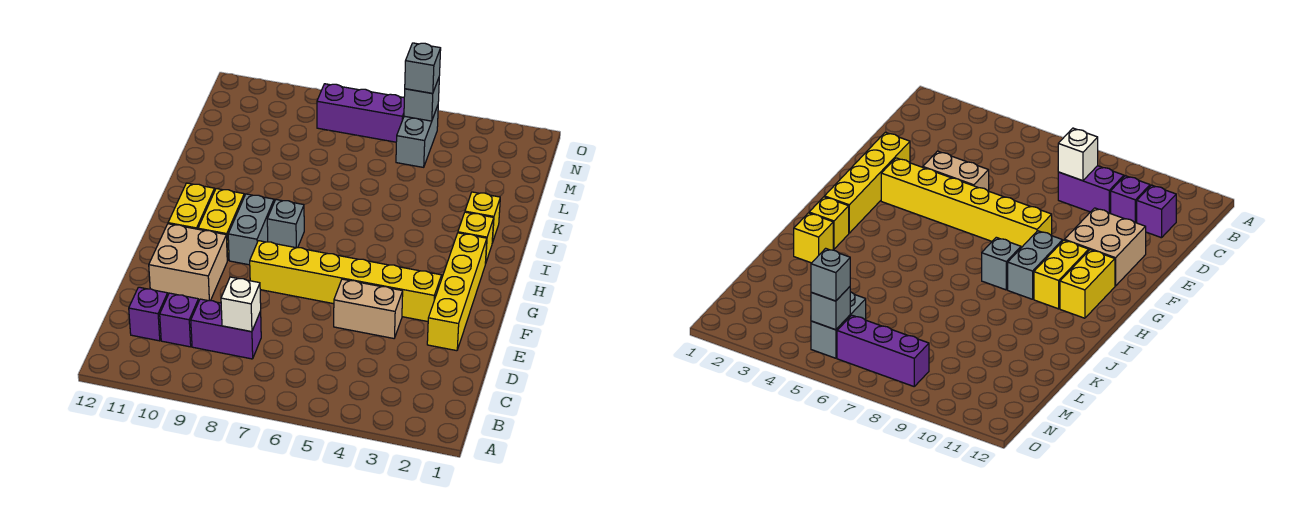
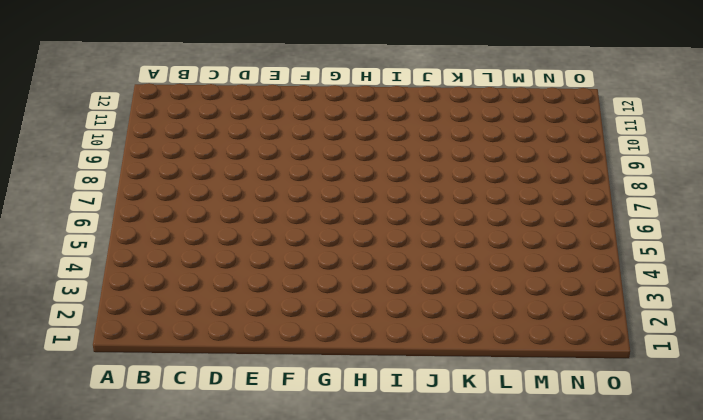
none -> purple brick C8:C9 level 1
none -> purple brick C10 level 1
none -> purple brick C11 level 1

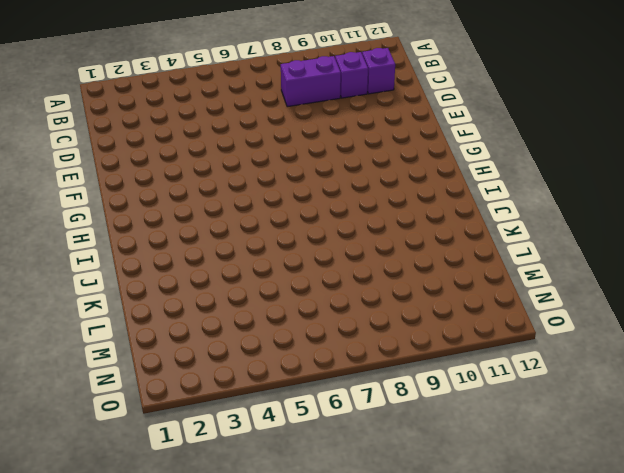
none -> yellow brick E2:H2 level 1
none -> tan brick E4:E5 level 1
none -> tan brick E10:F11 level 1

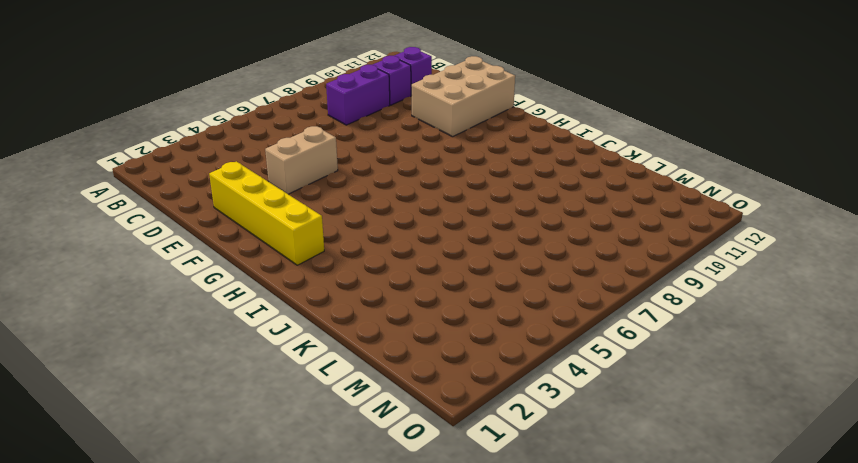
tan brick E10:F12 level 1 -> tan brick E10:F11 level 1
none -> yellow brick F3:F8 level 1
none -> grey brick G9:H9 level 1
none -> yellow brick G10:H10 level 1

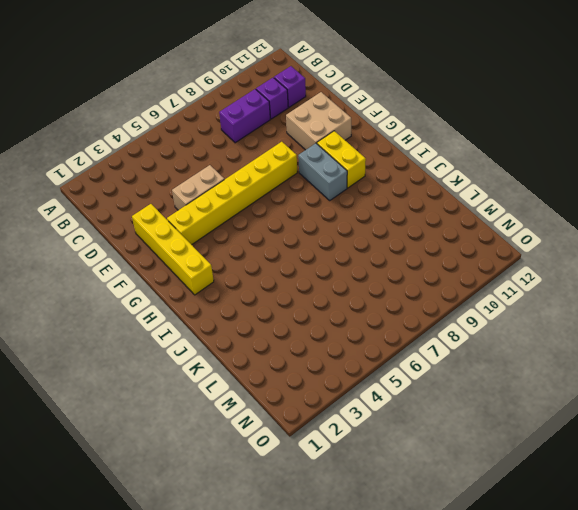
none -> yellow brick G11:H11 level 1
none -> grey brick H8 level 1
none -> yellow brick I2 level 1

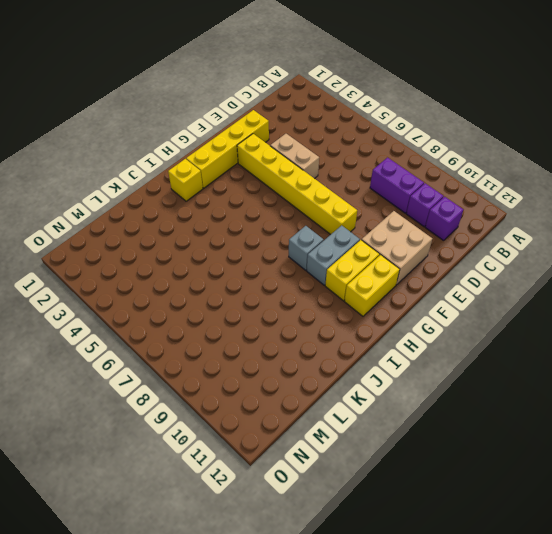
none -> yellow brick J2 level 1
none -> grey brick M5:N5 level 1
none -> purple brick N6:N8 level 1

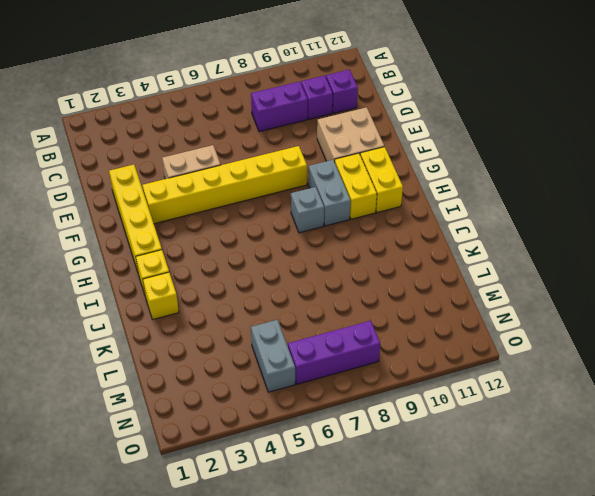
none -> white brick C8 level 2
none -> grey brick N5 level 2
none -> grey brick N5 level 3

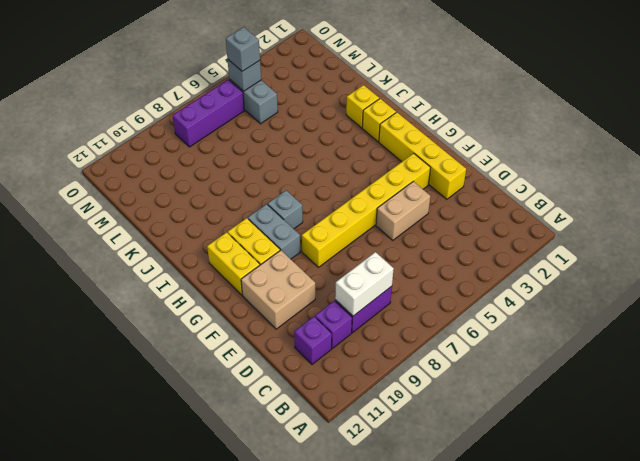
white brick C8:C9 level 2 -> white brick C8 level 2

